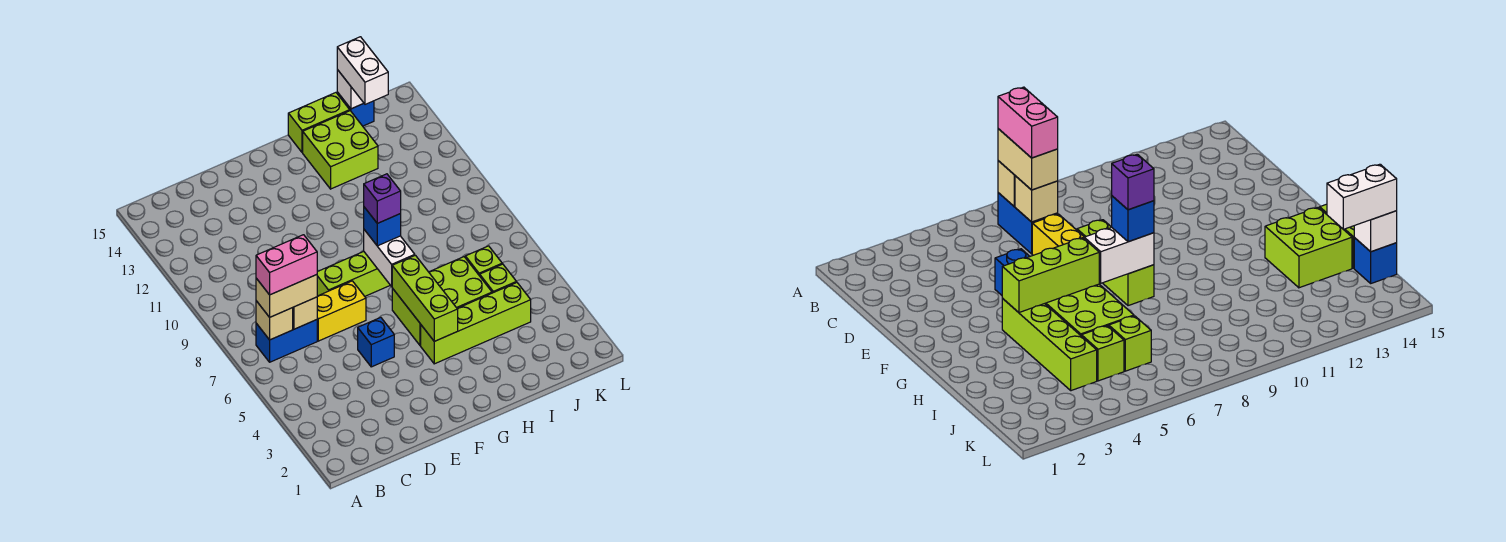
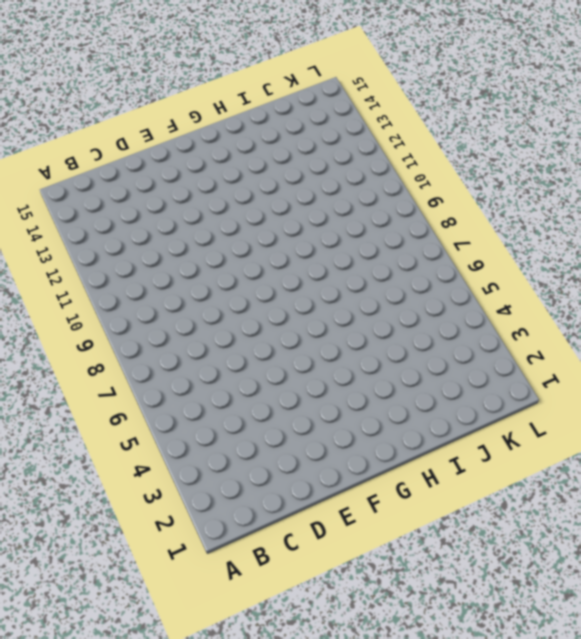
none -> blue brick B7:C7 level 1
none -> yellow brick D7:E7 level 1
none -> blue brick E5 level 1

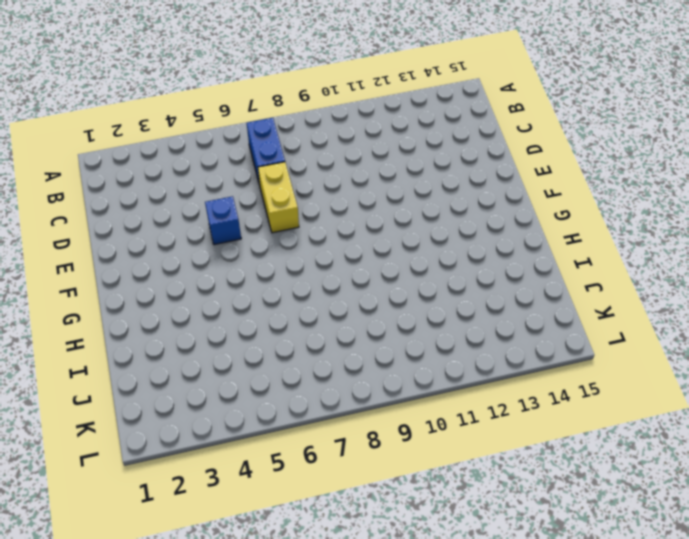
none -> lime brick E8:G8 level 1
none -> lime brick G4:J4 level 1
none -> lime brick G5:I6 level 1

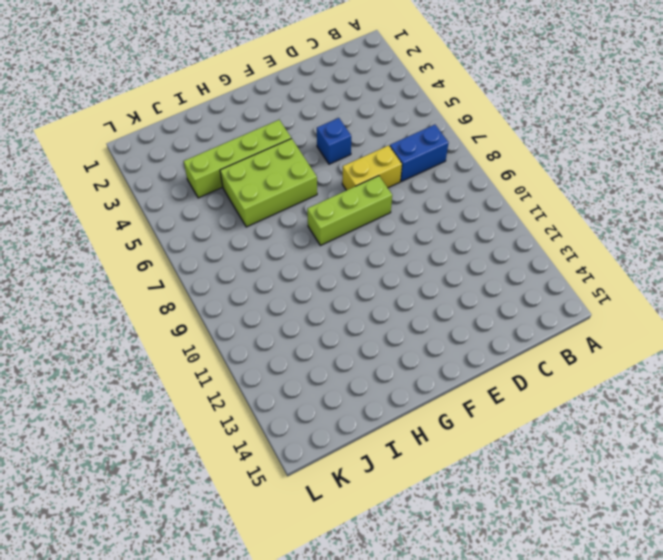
none -> lime brick H13:I14 level 1
none -> lime brick H15:I15 level 1
none -> lime brick J5 level 1

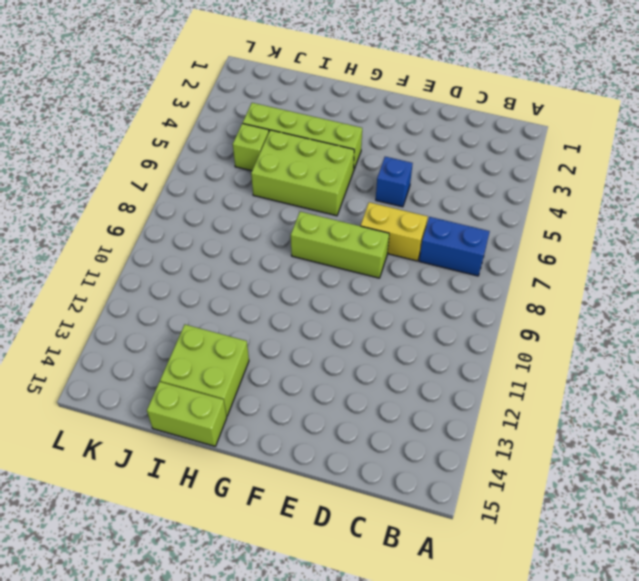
none -> lime brick J6 level 1
none -> blue brick J15 level 1
none -> tan brick B7 level 2

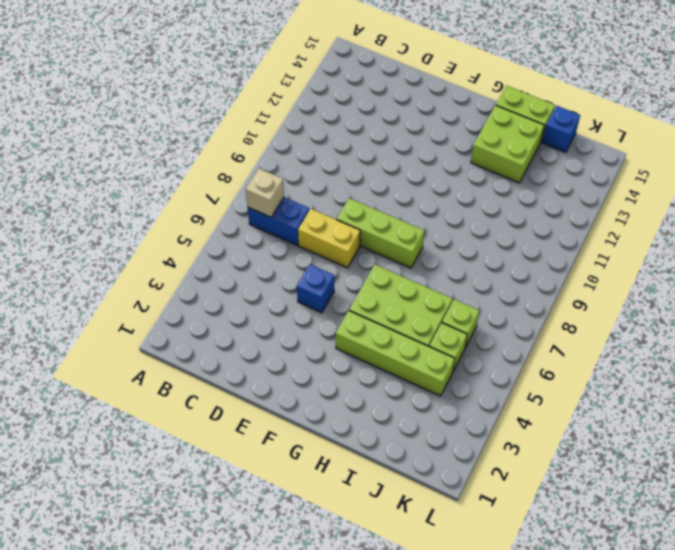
none -> tan brick C7 level 2
none -> lime brick G4:G6 level 2
none -> white brick G7:G8 level 2

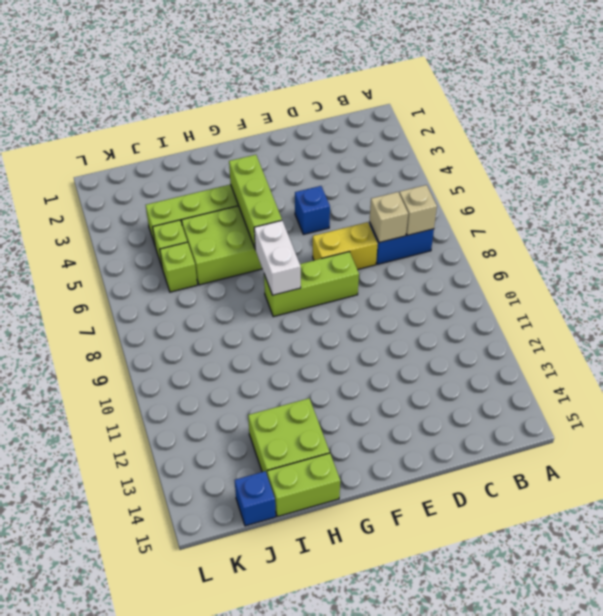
none -> white brick J15 level 2
none -> tan brick B7:C7 level 3
none -> blue brick G8 level 3

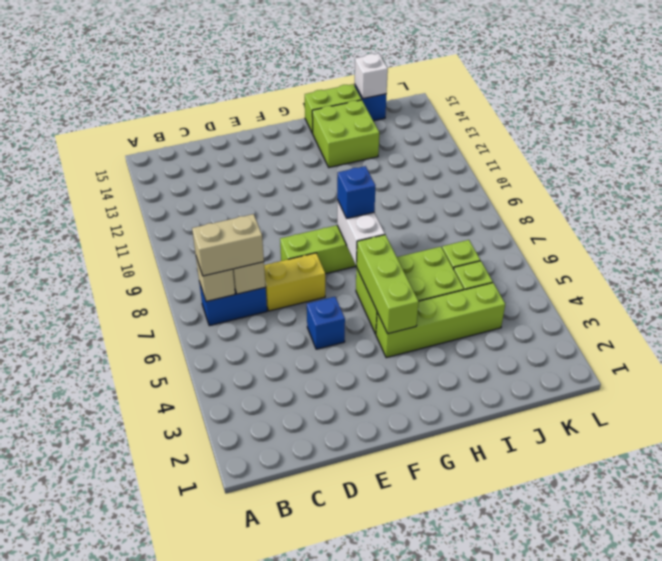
none -> white brick J14:J15 level 3
none -> pink brick B7:C7 level 4
none -> purple brick G8 level 4

